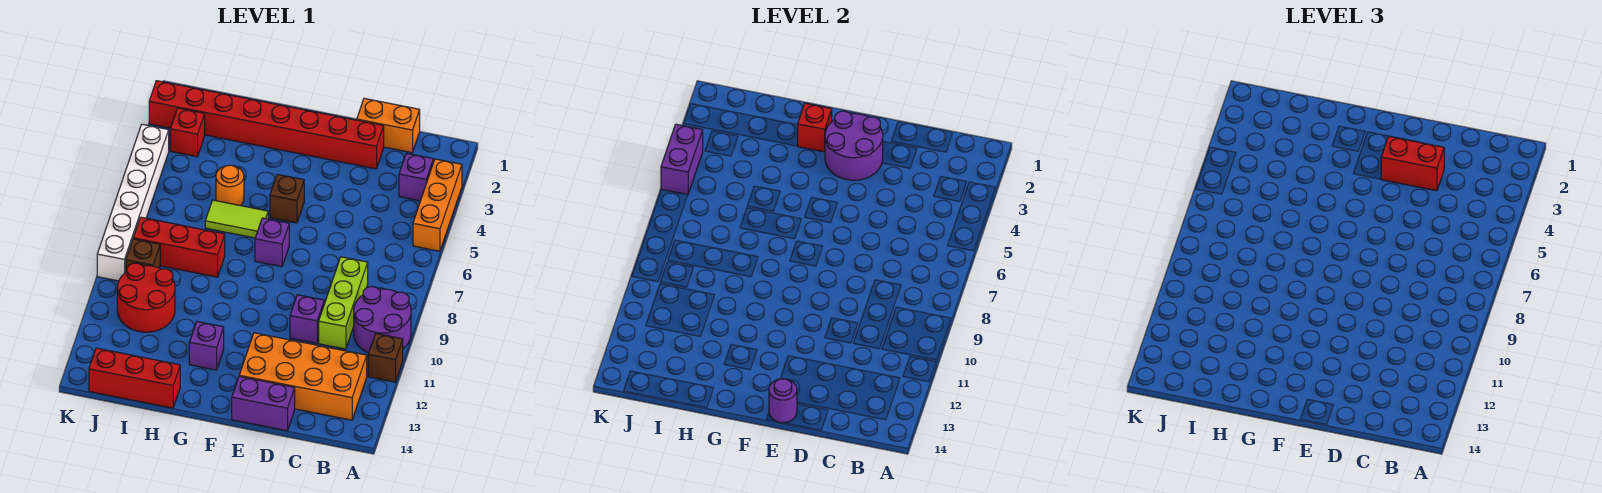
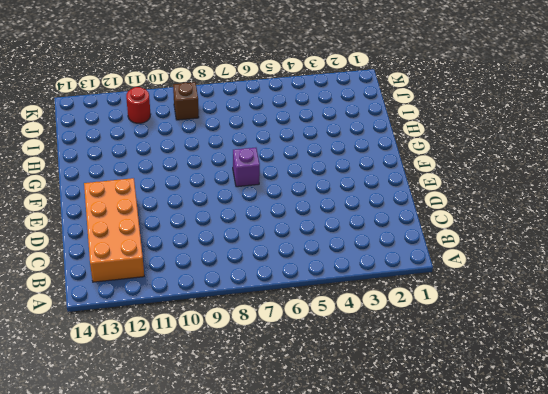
red round brick J11 level 1 -> red round brick I10:J11 level 1
none -> orange brick A3:A5 level 1
none -> purple round brick A9:B10 level 1
none -> brown brick A11 level 1

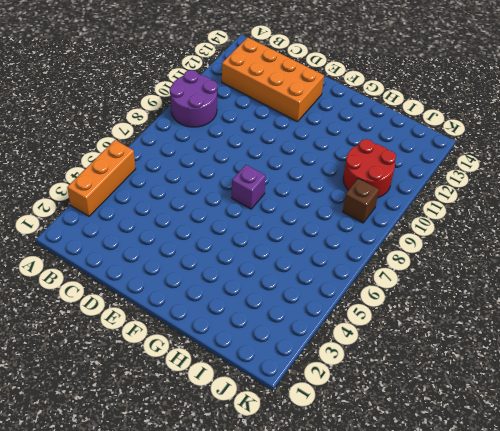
none -> brown brick A11 level 1
none -> purple brick B3 level 1
none -> orange brick C1:D1 level 1

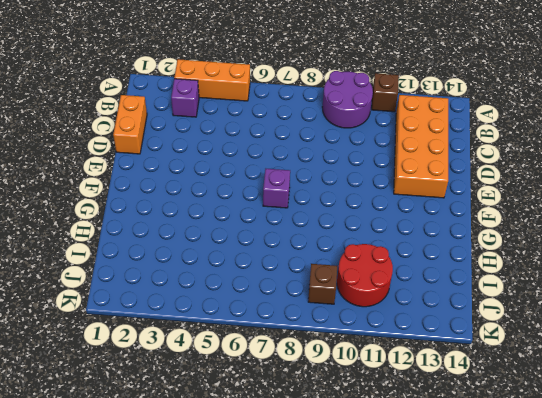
none -> lime brick C8:C10 level 1
none -> red brick D2:K2 level 1
none -> purple brick D10 level 1

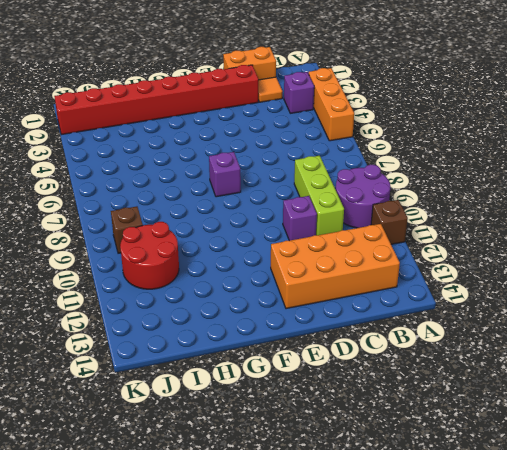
orange tile C2 level 1 -> none
none -> purple brick D14:E14 level 1
none -> brown brick F5 level 1
none -> lime tile G6:H6 level 1

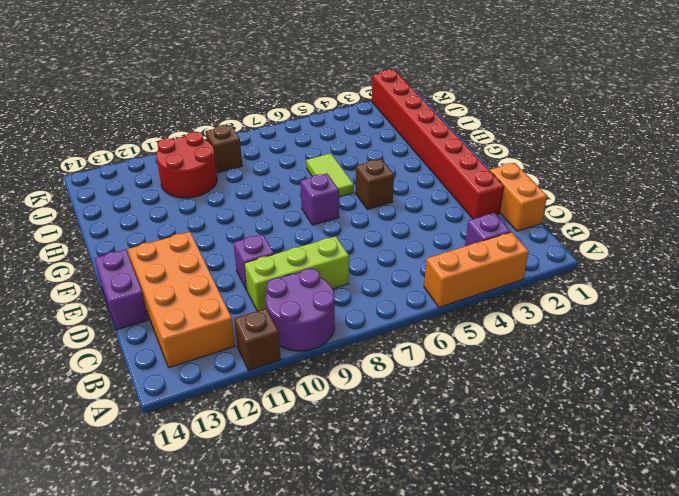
none -> purple brick G12 level 1
none -> orange round brick H5 level 1
none -> red brick H8:J8 level 1

